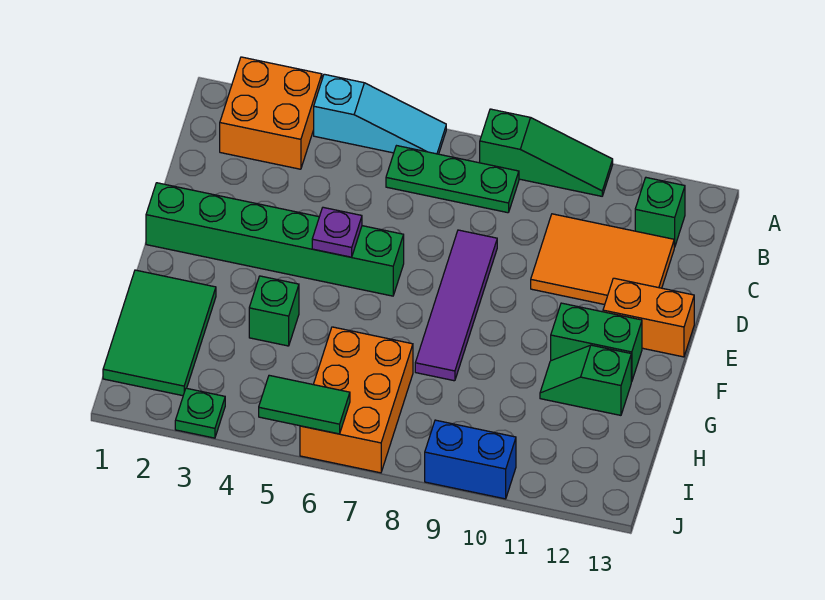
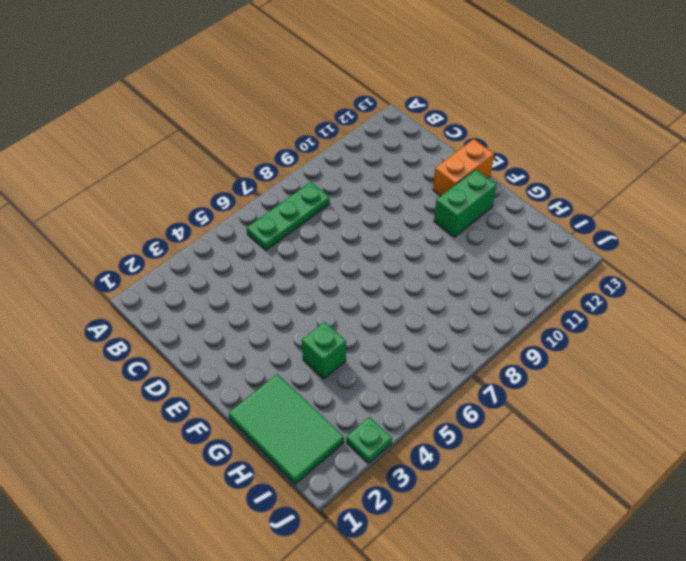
none -> orange brick A2:B3 level 1
none -> cyan slope A4:A6 level 1 top 4
none -> green slope A8:A10 level 1 top 8

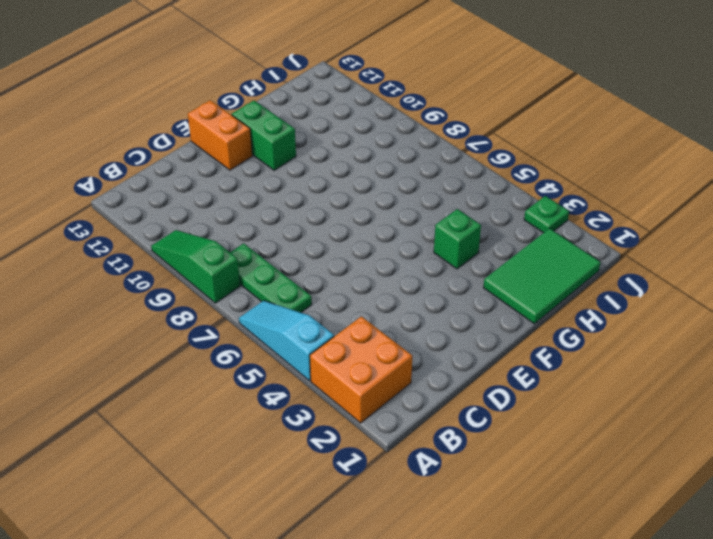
none -> green brick B12 level 1
none -> orange tile C10:D12 level 1
none -> purple tile D8:G8 level 1

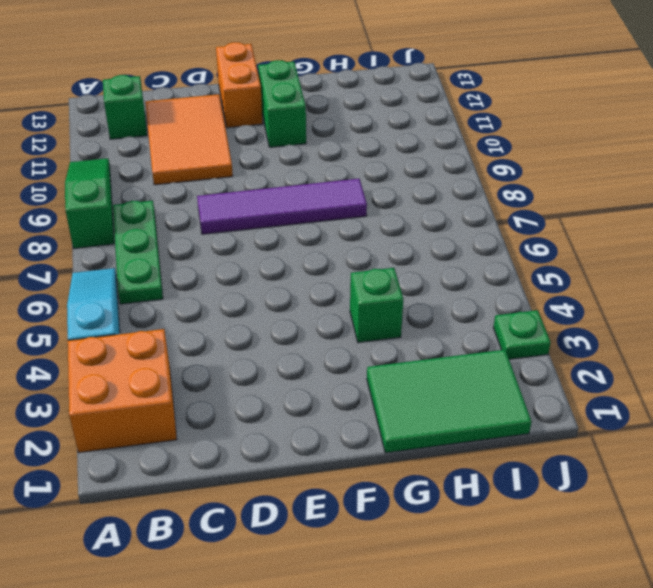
none -> green brick E1:E6 level 1
none -> green slope G11:G12 level 1 top 12
none -> orange brick H6:J7 level 1

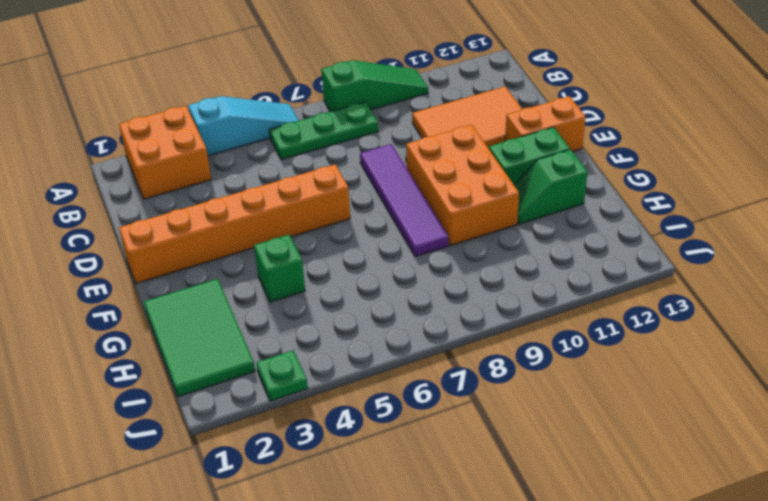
orange brick E1:E6 level 1 -> green brick E1:E6 level 1
orange brick E9:G10 level 1 -> orange brick H6:J7 level 1
none -> green brick B12 level 1
none -> blue brick J9:J10 level 1
none -> purple plate E5 level 2

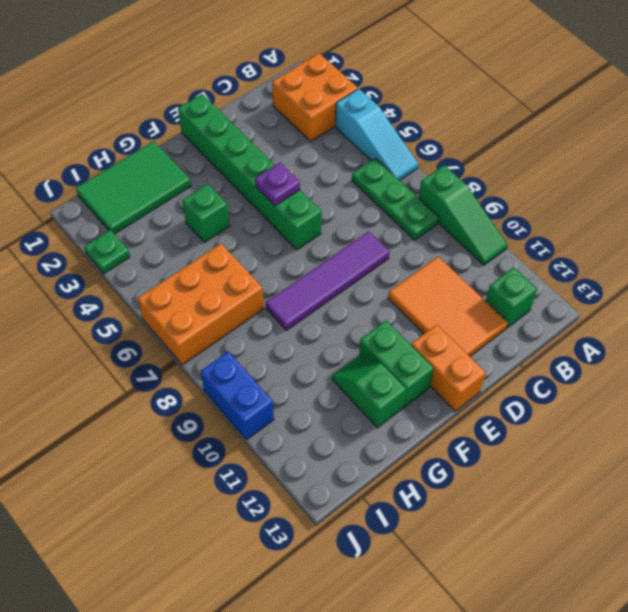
none -> green tile J5:J6 level 2

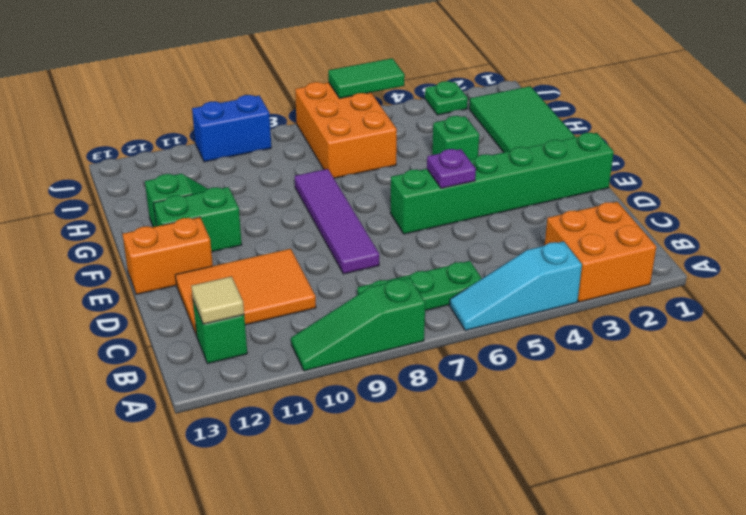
tan tile B12 level 2 -> none

